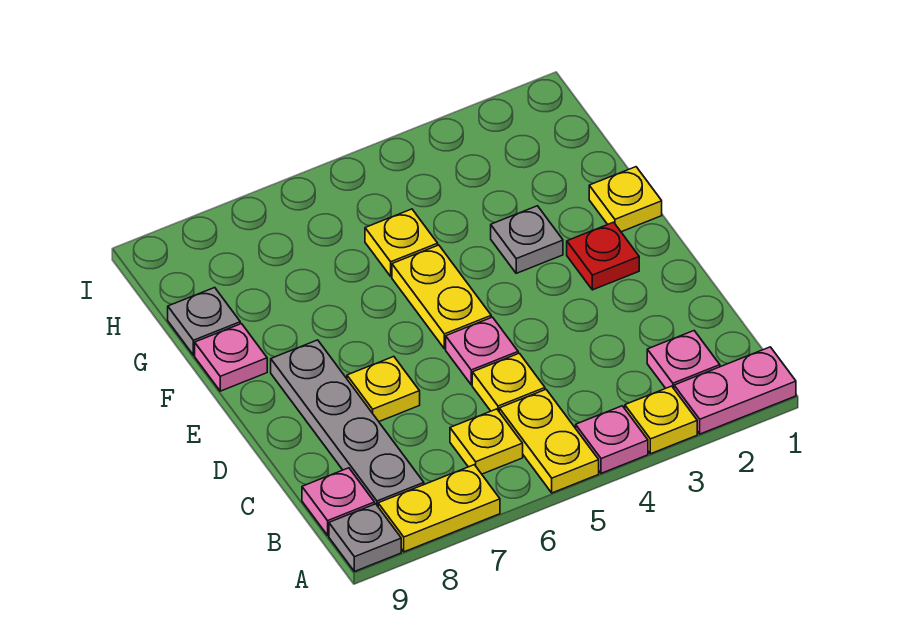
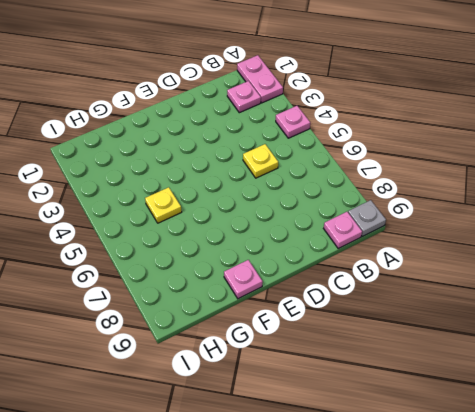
none -> yellow plate A3 level 1
none -> yellow plate A5:B5 level 1
none -> yellow plate A7:A8 level 1

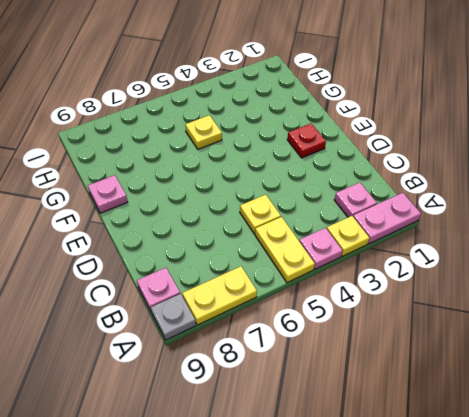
none -> yellow plate B6 level 1
none -> grey plate B8:E8 level 1
none -> pink plate D5 level 1

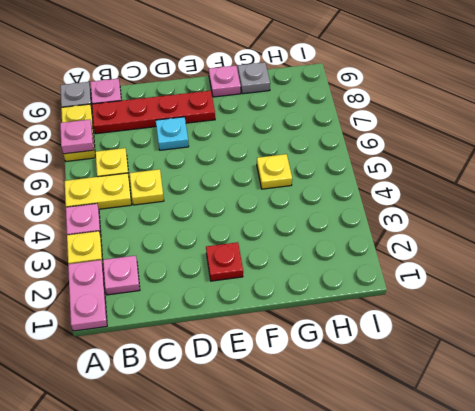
pink plate A7 level 2 -> pink plate D5 level 1
red plate B8:E8 level 1 -> grey plate B8:E8 level 1
cyan plate D7 level 1 -> yellow plate D7 level 1
none -> yellow plate E5:F5 level 1
none -> yellow plate F1 level 1
none -> grey plate F3 level 1

